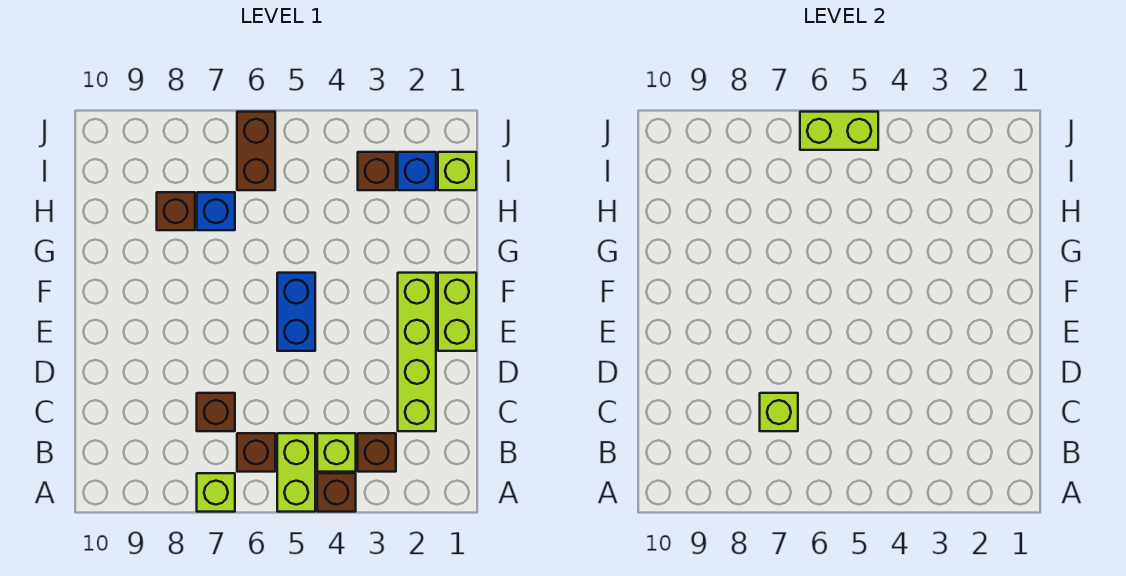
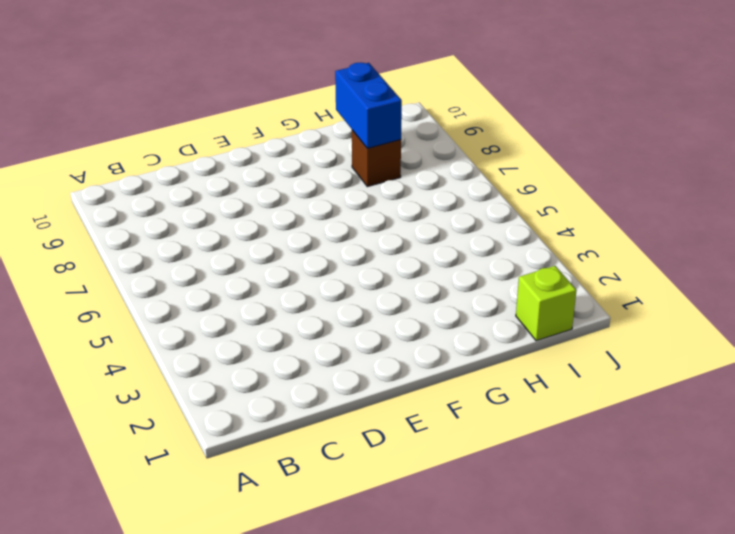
blue brick H8:H9 level 2 -> blue brick E5:F5 level 1
none -> brown brick A4 level 1
none -> lime brick A5:B5 level 1
none -> lime brick A7 level 1

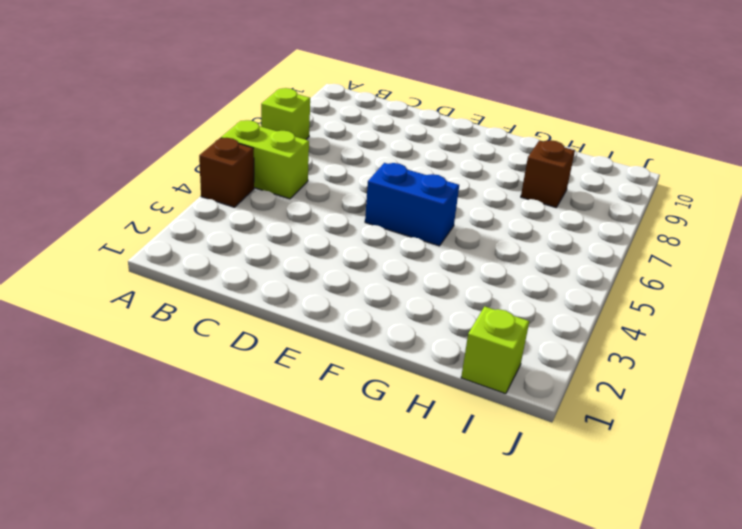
none -> brown brick B3 level 1
none -> lime brick B4 level 1
none -> brown brick B6 level 1

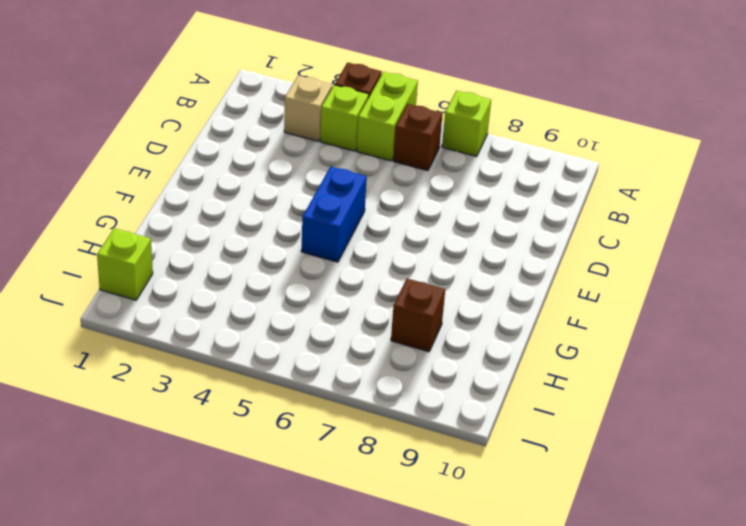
tan brick B3 level 1 -> brown brick B3 level 1
none -> lime brick C2:F2 level 1
none -> brown brick C7 level 1
none -> lime brick E1:F1 level 1

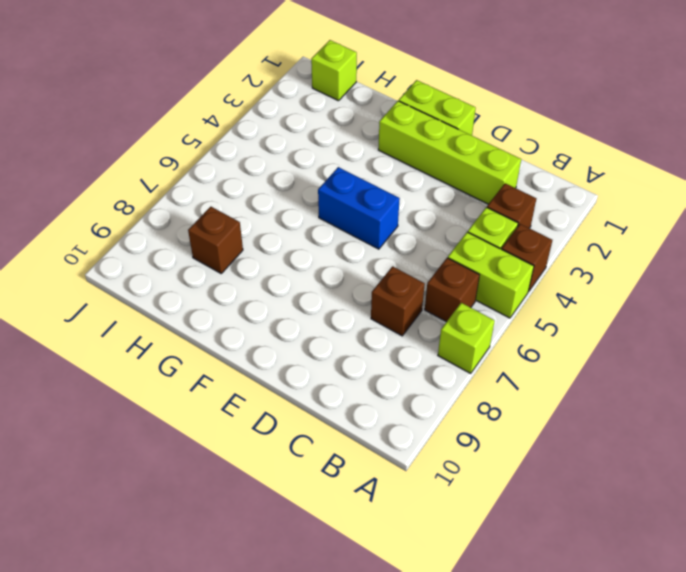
none -> blue brick H7 level 1
none -> blue brick I2 level 1
none -> brown brick I3 level 1

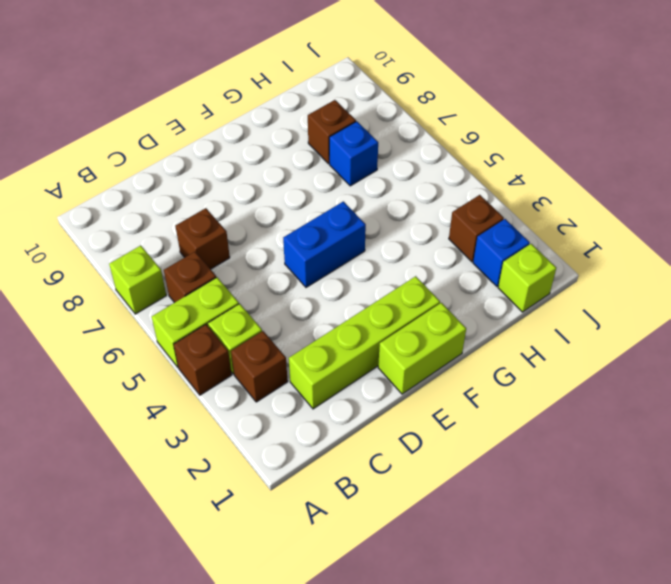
none -> brown brick I6:J6 level 1
none -> lime brick C7 level 2
none -> lime brick J5:J6 level 2

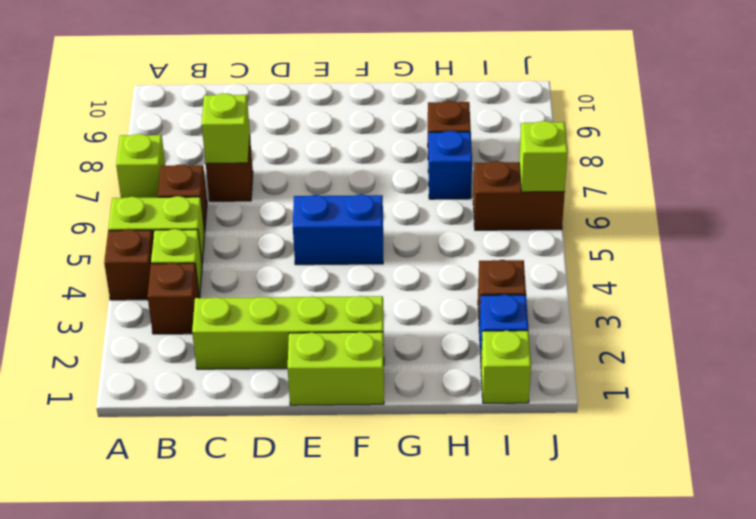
lime brick J6 level 2 -> lime brick J5:J6 level 2

